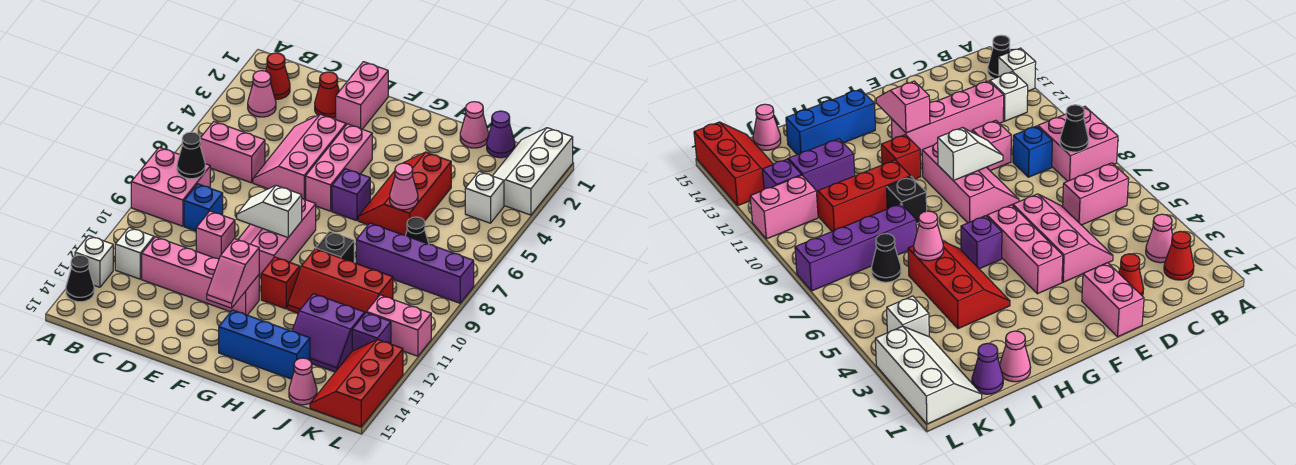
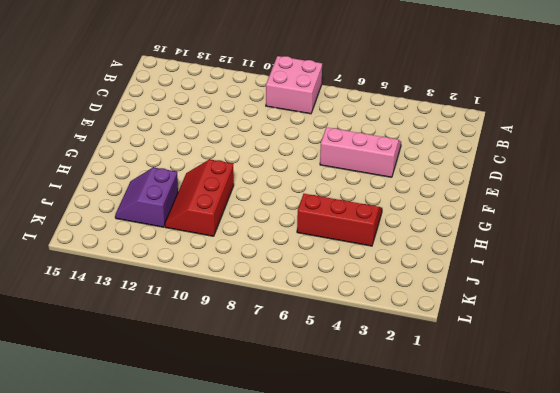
none -> white brick A13 level 1
none -> black cone A14 level 1
none -> red cone B2 level 1
none -> pink cone B3 level 1

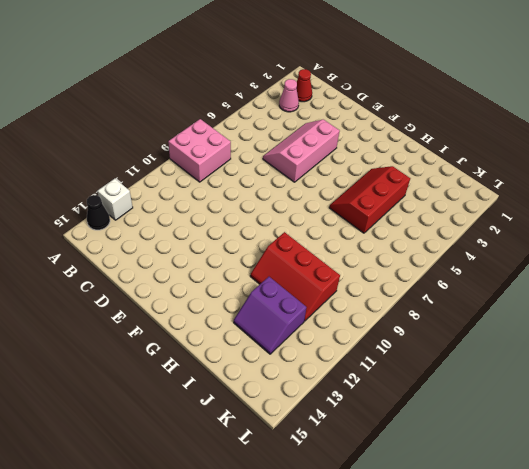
none -> pink brick B6:C6 level 1
none -> white brick B12 level 1
none -> blue brick C9 level 1
none -> pink brick C12:F12 level 1

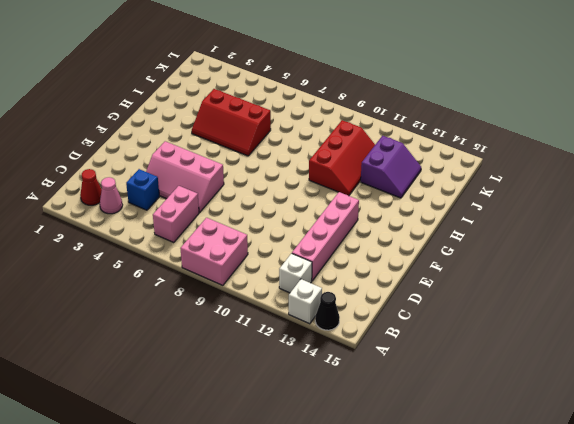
blue brick C4 level 1 -> blue brick C9 level 1
none -> red cone D2 level 1
none -> pink brick D10 level 1
none -> pink brick E1:E2 level 1
none -> pink slope E8:F10 level 1 top F

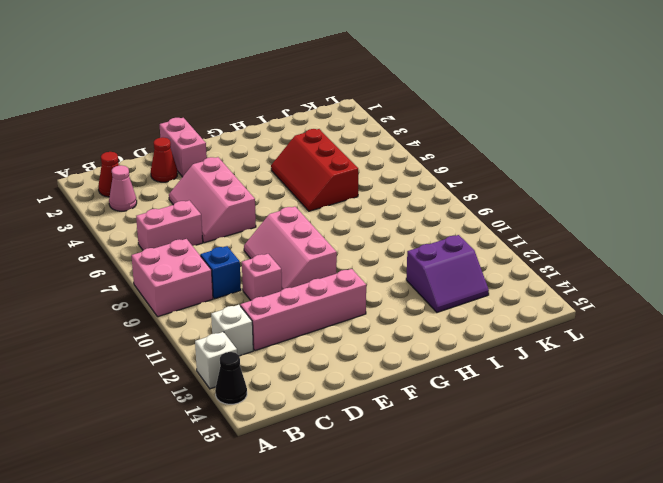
none -> pink brick F4:F6 level 1
none -> purple brick G6 level 1
none -> red brick G11 level 1
none -> blue brick G14:I14 level 1

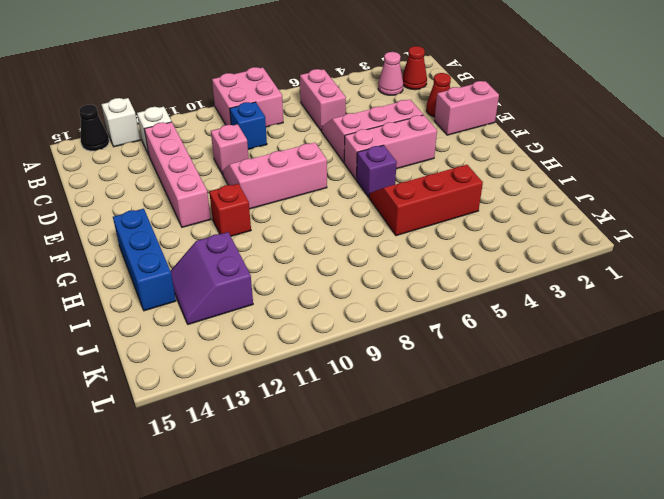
none -> black brick H9 level 1
none -> red slope H10:J11 level 1 top 10
none -> pink cone I1 level 1
none -> purple brick I8:L8 level 1

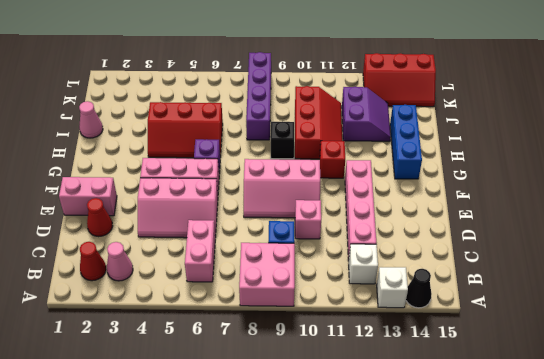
none -> purple cone J1 level 1
none -> black cone J7 level 1
none -> pink cone J15 level 1
none -> white slope K1:L3 level 1 top L

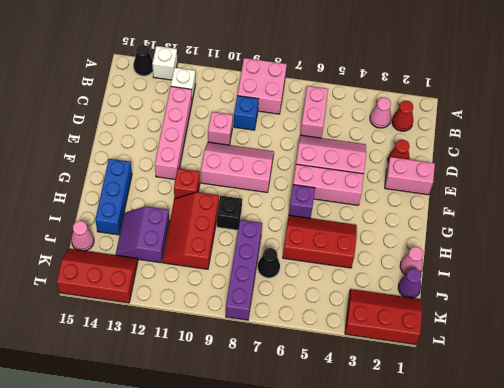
red slope K1:L3 level 1 top L -> white slope K1:L3 level 1 top L
none -> white brick K4 level 1
none -> pink brick K11:L11 level 1
none -> purple brick K12 level 1
none -> black cone B8 level 2

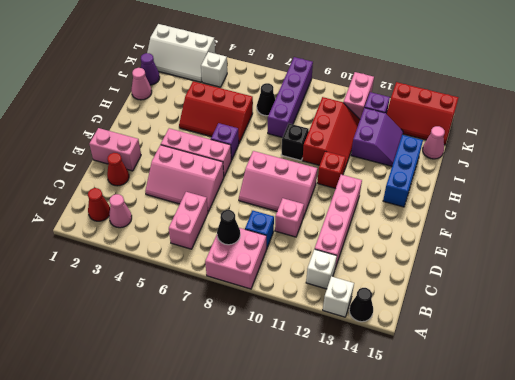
none -> white slope E9:F9 level 2 top F
none -> pink slope F12:F13 level 2 top 12
none -> pink cone I6 level 2

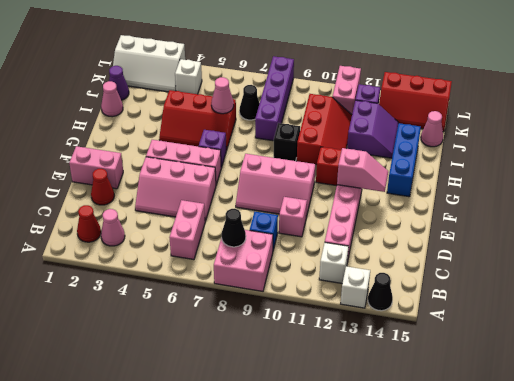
none -> white slope E9:F9 level 2 top F

